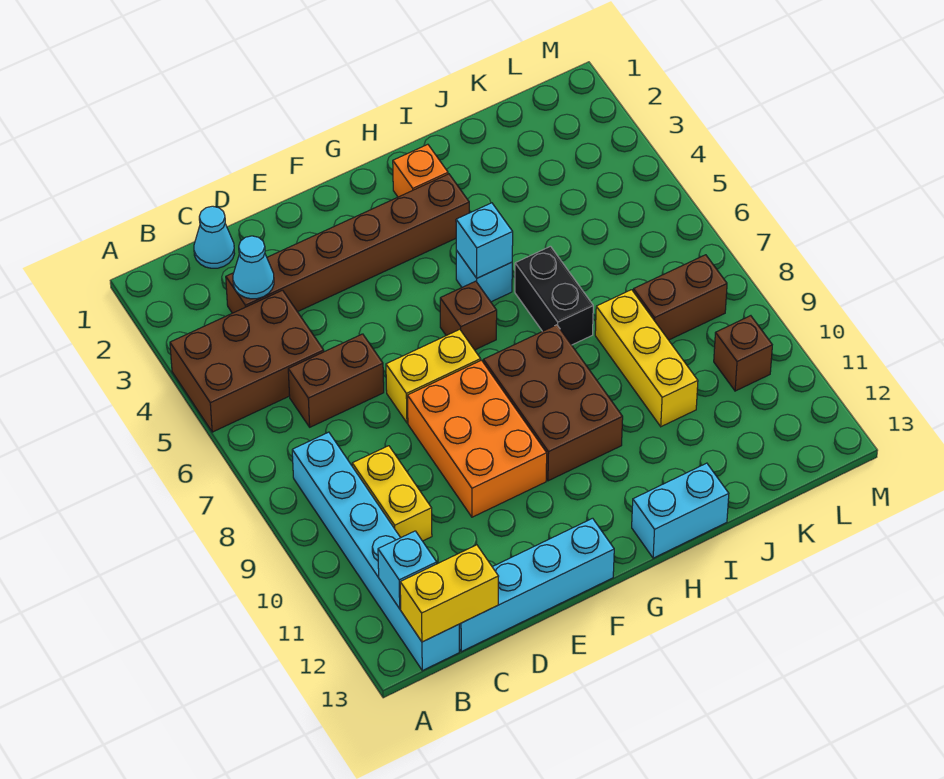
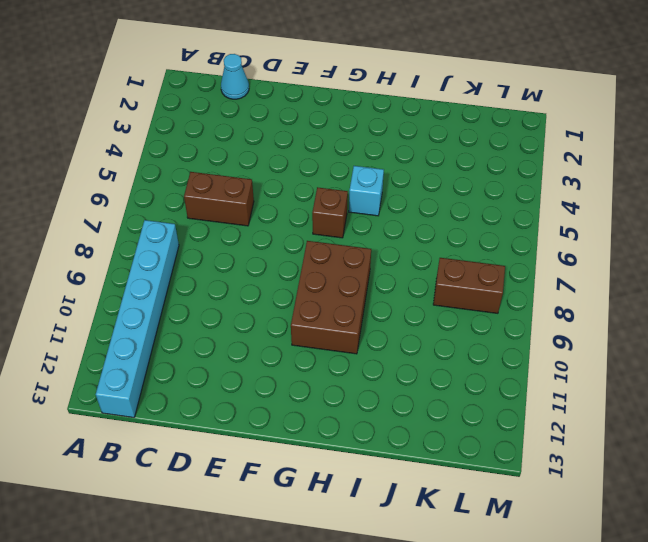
none -> brown brick A4:C5 level 1
none -> brown brick C3:H3 level 1
none -> yellow brick C9:C10 level 1

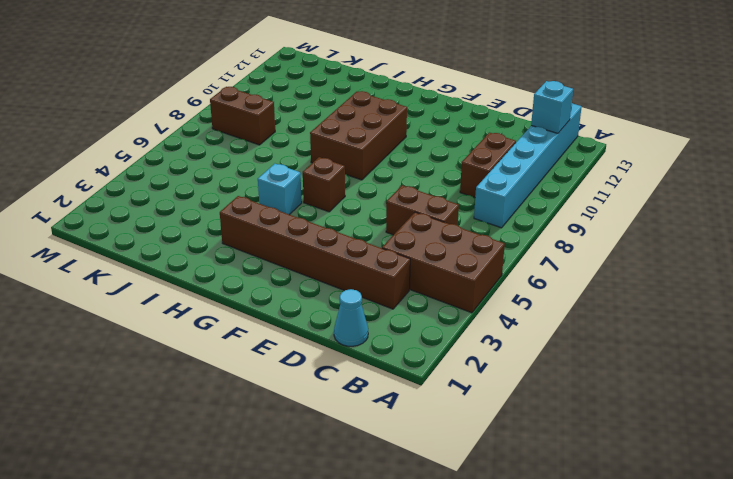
brown brick C9:C10 level 1 -> yellow brick C9:C10 level 1
none -> cyan brick C13:F13 level 1
none -> yellow brick E7:F7 level 1
none -> orange brick E8:F10 level 1

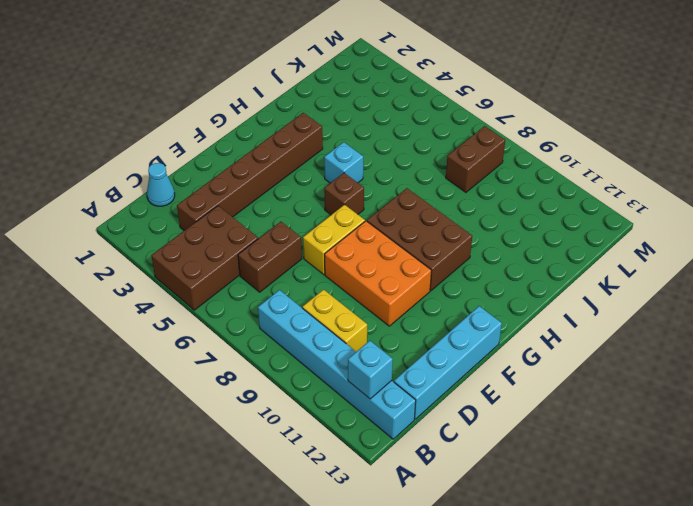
none -> orange brick H2 level 1
none -> cyan brick H13:I13 level 1
none -> black brick I6:I7 level 1

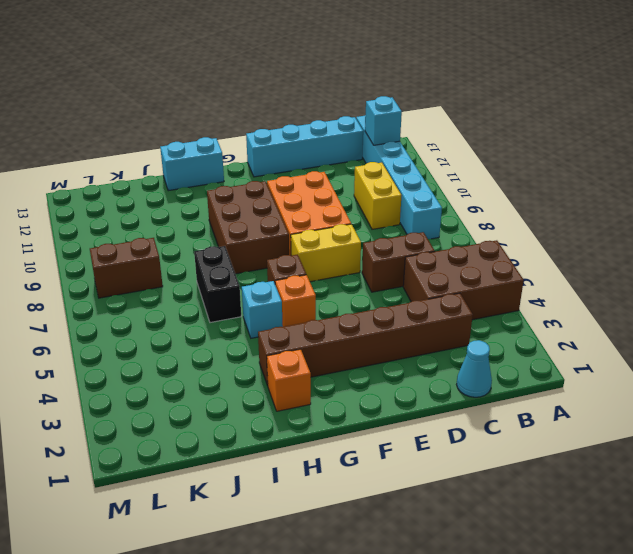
orange brick G5 level 1 -> none
none -> yellow brick J8:J10 level 1
none -> brown brick L10 level 1
none -> yellow brick B13:C13 level 2

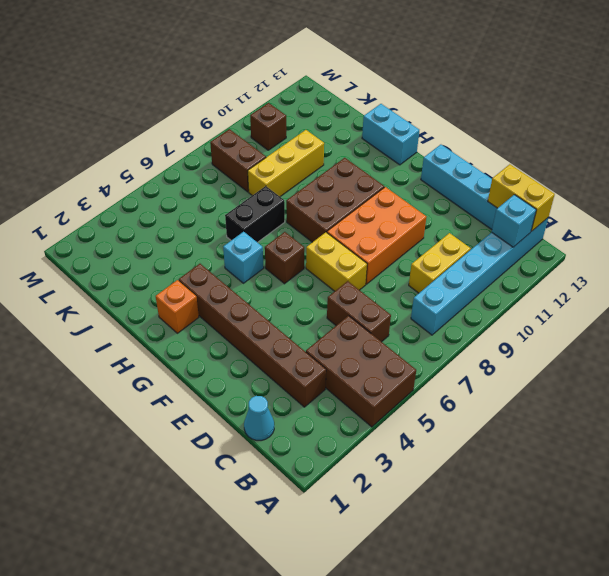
none -> cyan cone C3 level 2
none -> cyan brick H5 level 2

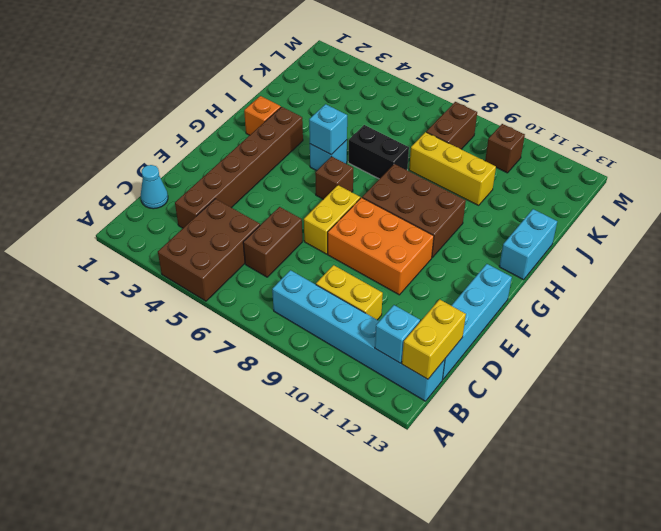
none -> cyan cone C3 level 2

